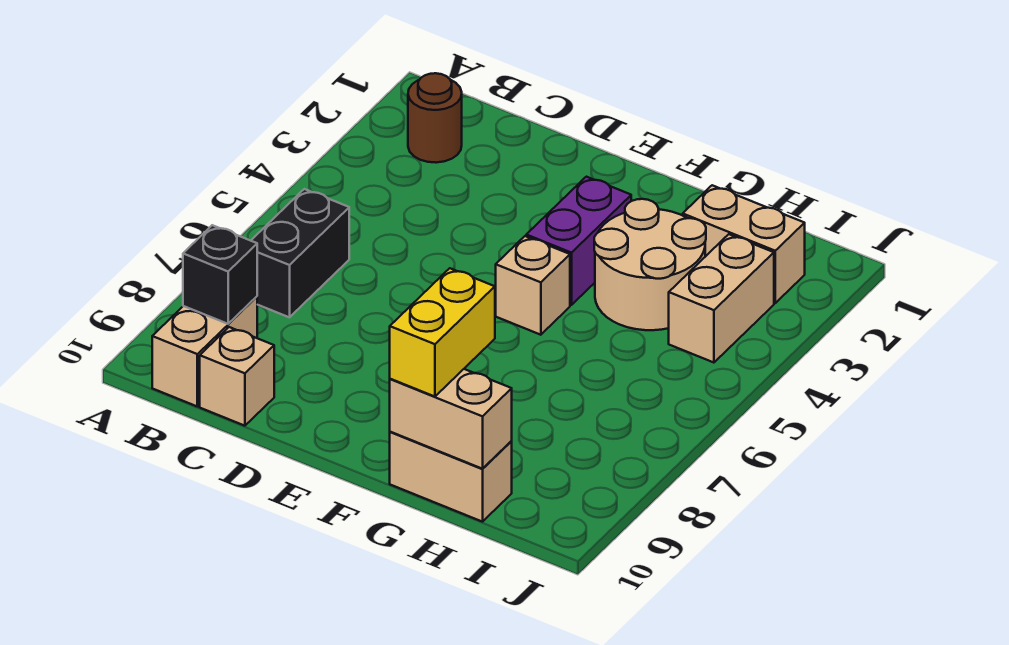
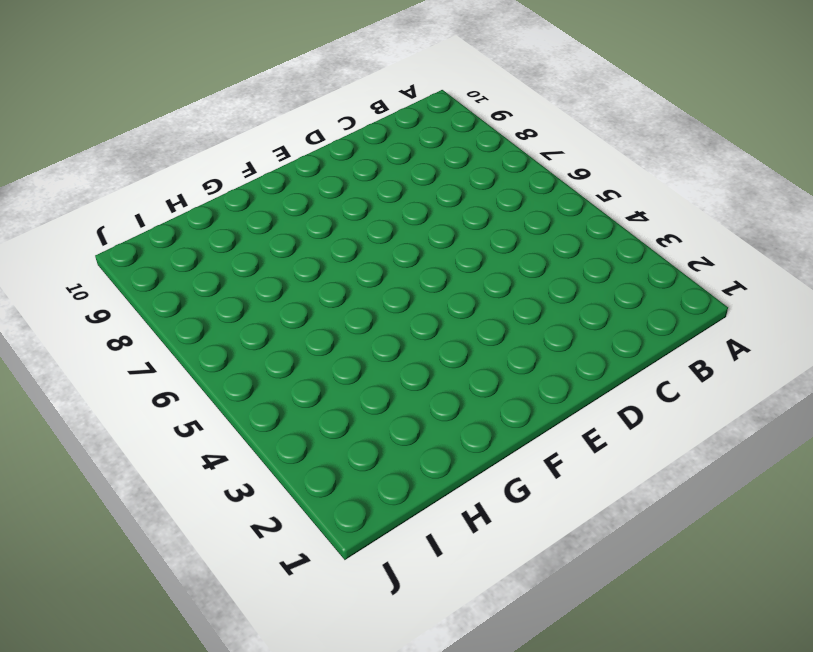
none -> brown round brick B2 level 1
none -> black brick B6:B7 level 1
none -> tan brick B9:B10 level 1

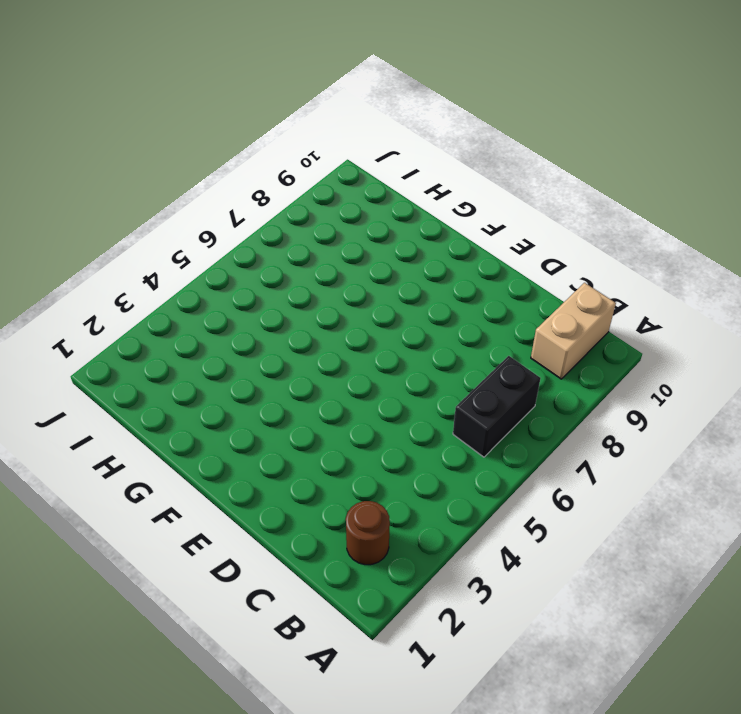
none -> tan brick C10 level 1
none -> purple brick F3:F4 level 1
none -> tan brick F5 level 1

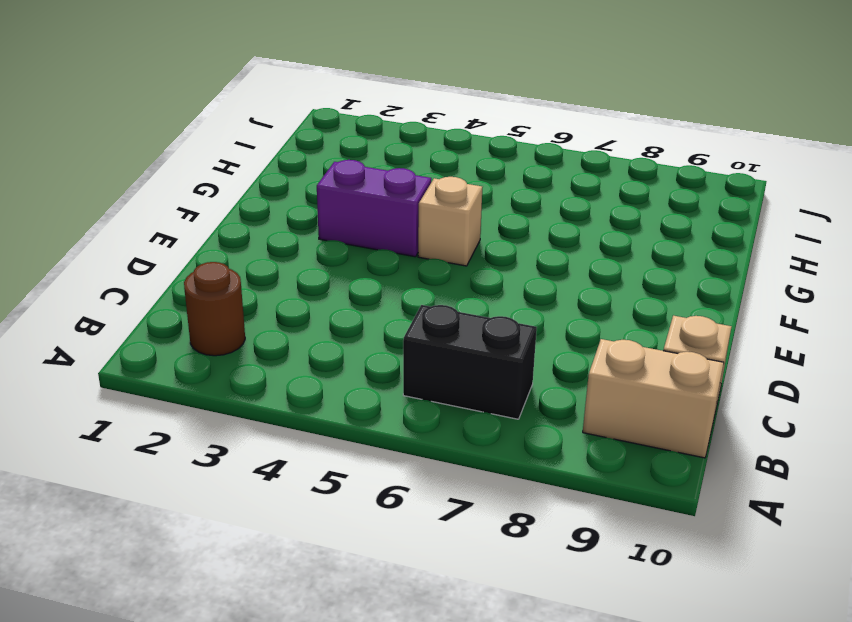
none -> tan round brick G3:H4 level 1
none -> tan brick G10:H10 level 1
none -> tan brick H2:I2 level 1

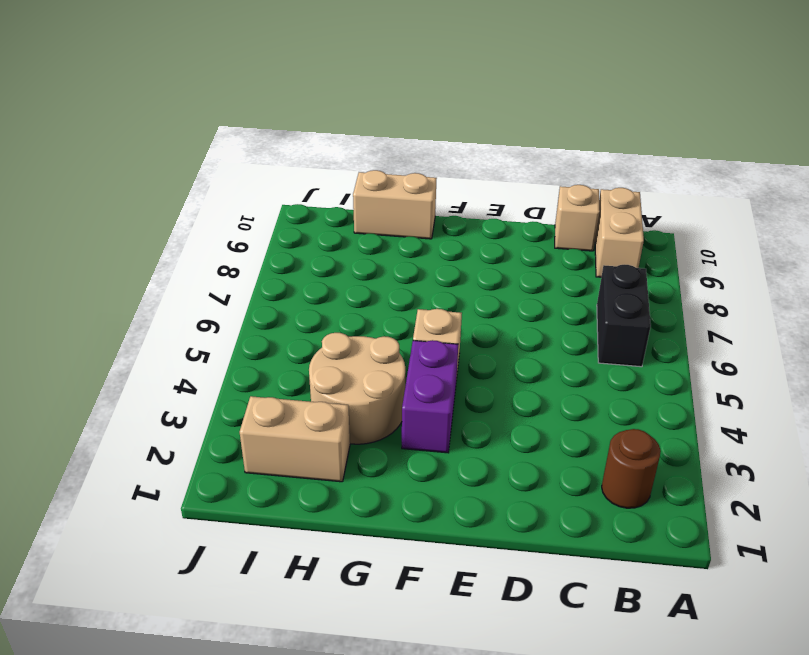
none -> tan brick I3:I4 level 1
none -> black brick B9 level 2
none -> tan brick G10:H10 level 2

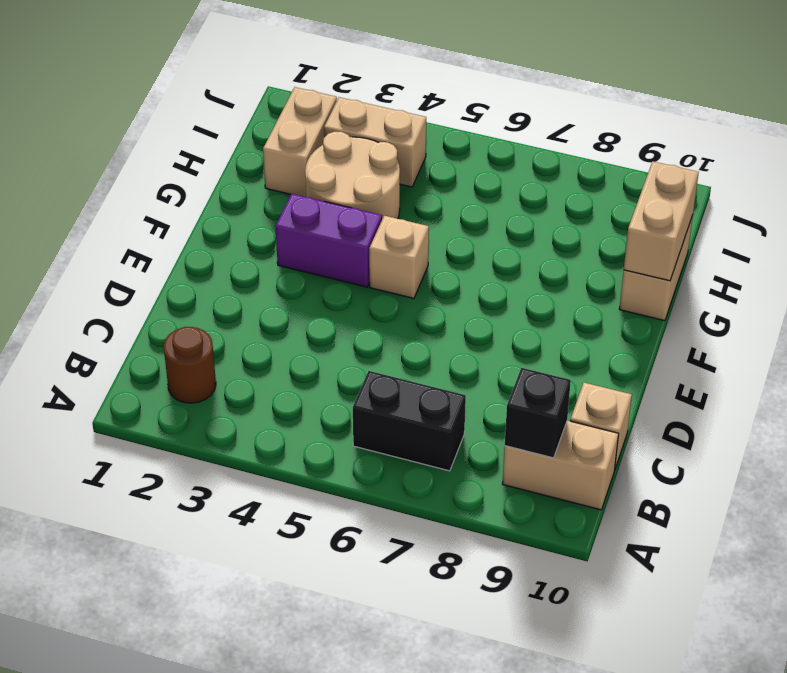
none -> yellow brick G9:G10 level 3

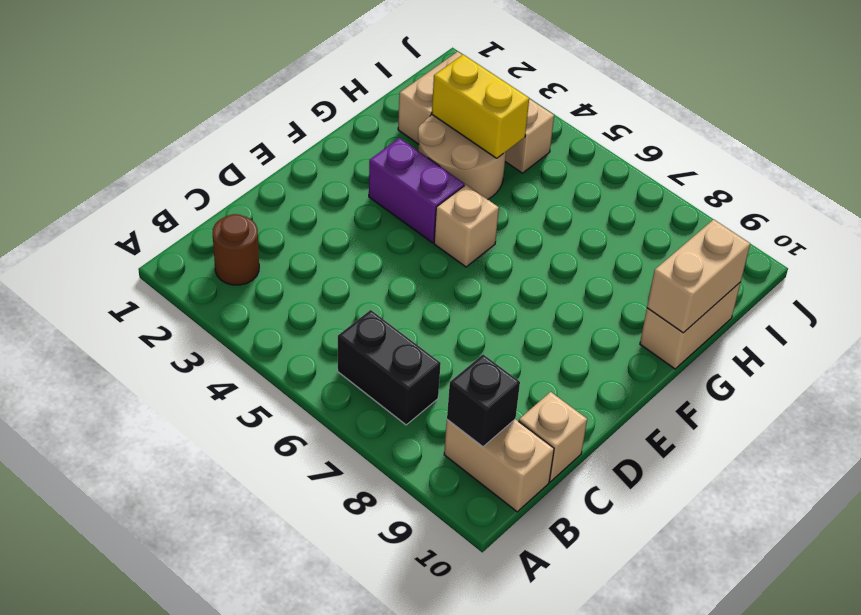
yellow brick H3:H4 level 2 -> yellow brick G9:G10 level 3

